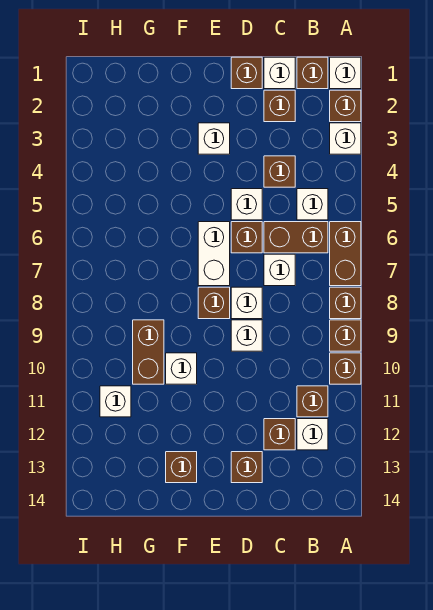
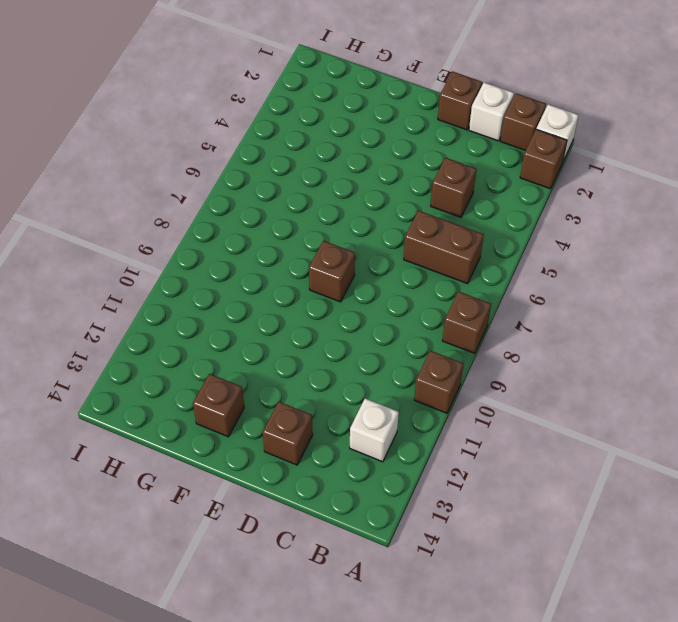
none -> white brick A3 level 1
none -> brown brick A6:A7 level 1
none -> brown brick A9 level 1
none -> white brick B5 level 1

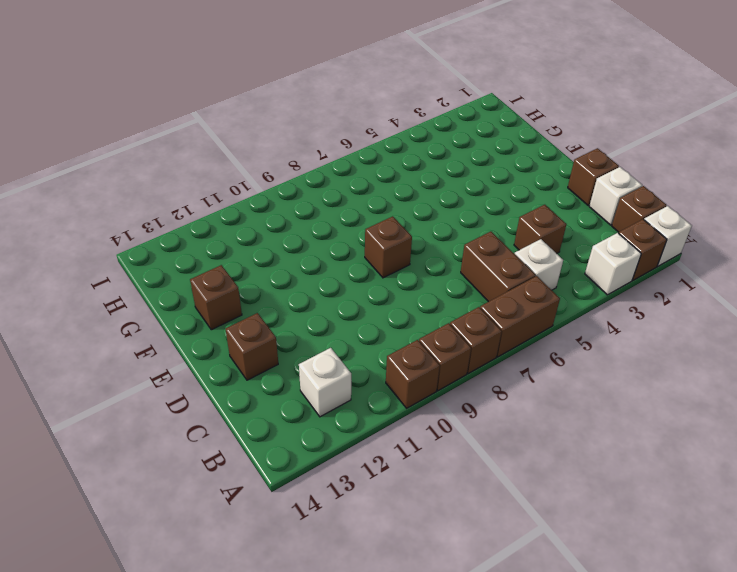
none -> brown brick B11 level 1
none -> brown brick C2 level 1
none -> white brick C7 level 1
none -> brown brick C12 level 1

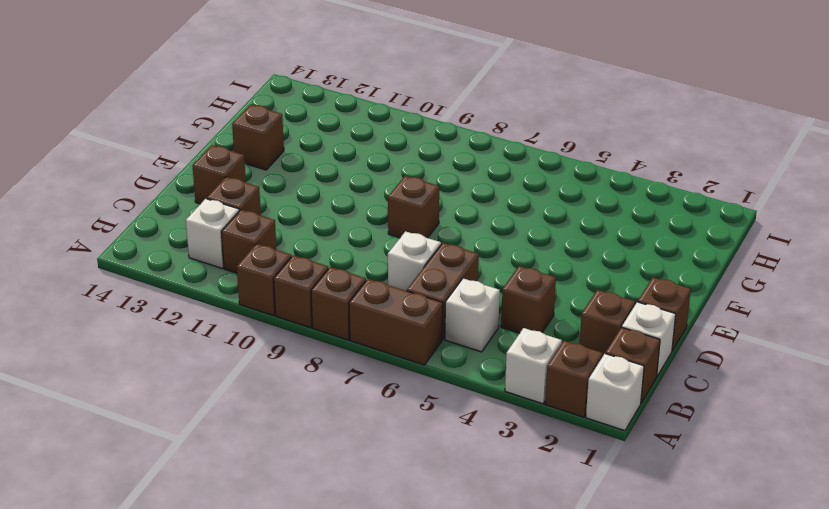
none -> white brick D5 level 1
none -> brown brick D6 level 1
none -> white brick D8 level 1
none -> white brick D9 level 1

